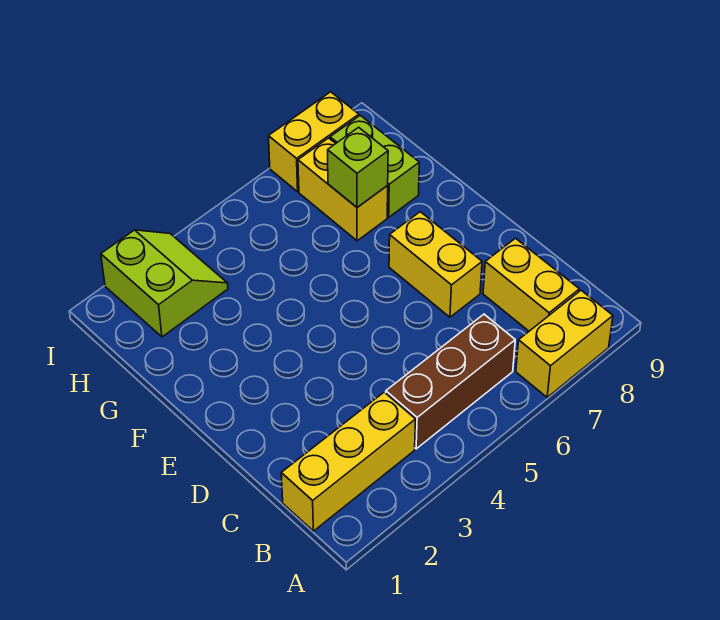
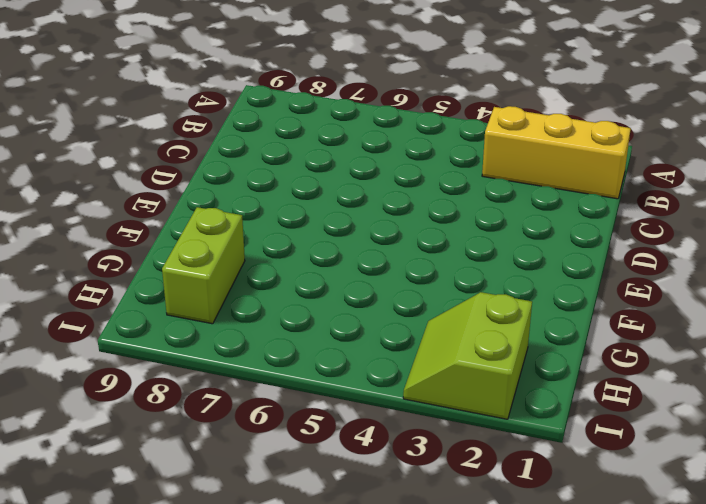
none -> yellow brick A7:A8 level 1
none -> brown brick B4:B6 level 1

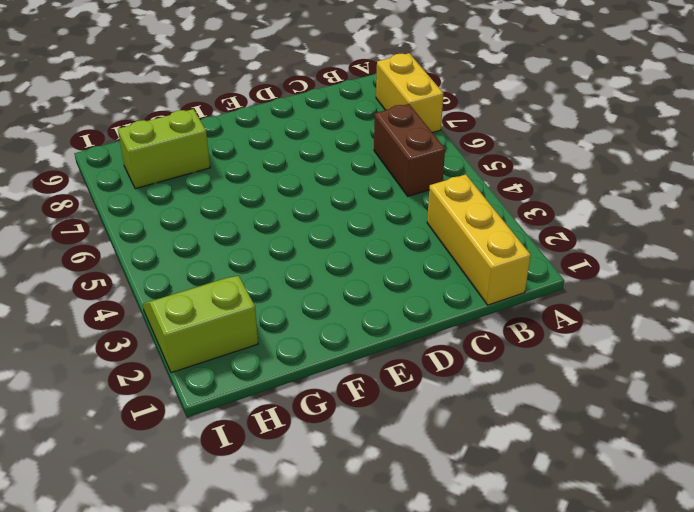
brown brick B5:B6 level 1 -> brown brick B4:B6 level 1
none -> yellow brick B8:C8 level 1
none -> yellow brick D7:E7 level 1

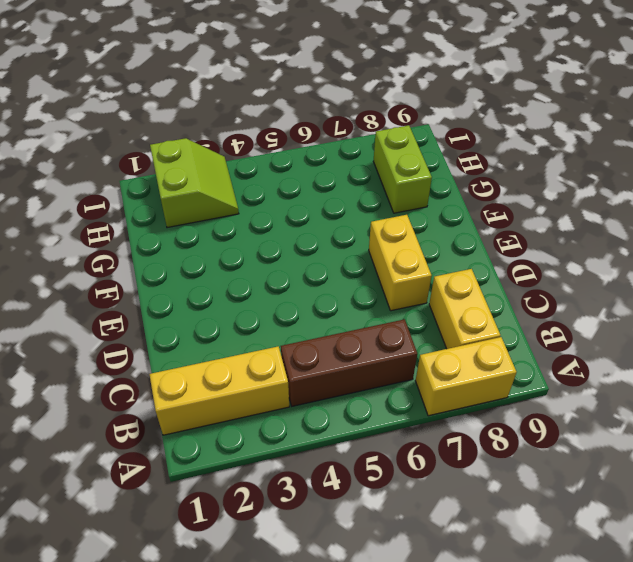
none -> yellow brick G7:H7 level 1
none -> yellow brick I7:I8 level 1

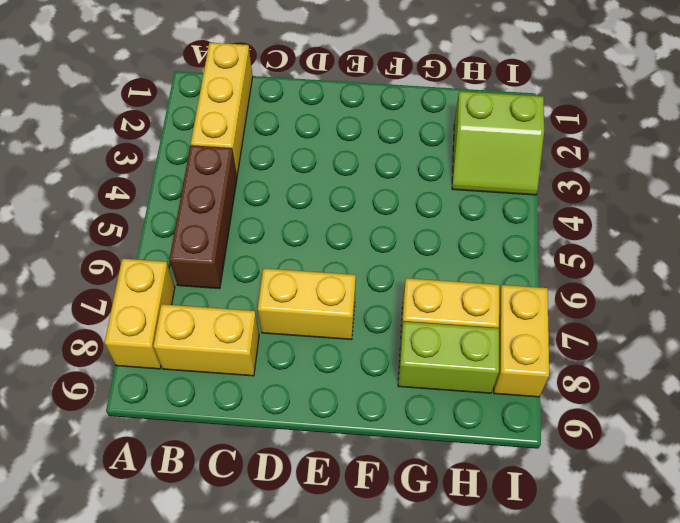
none -> lime brick G7 level 2

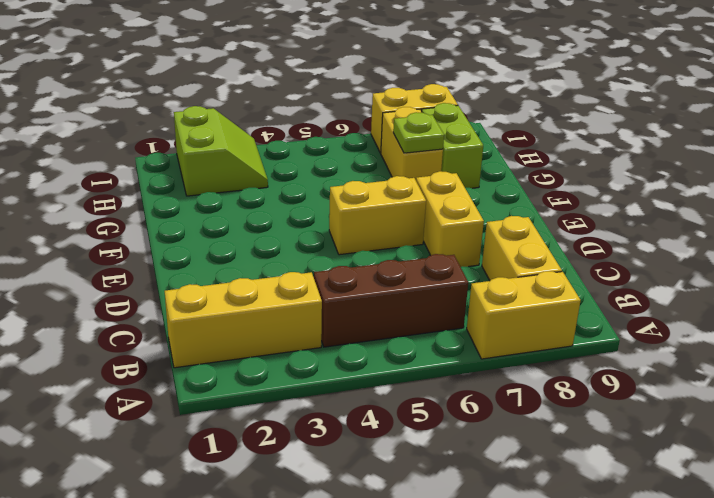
yellow brick E5:E6 level 1 -> none
lime plate G7 level 2 -> lime brick G7 level 2

